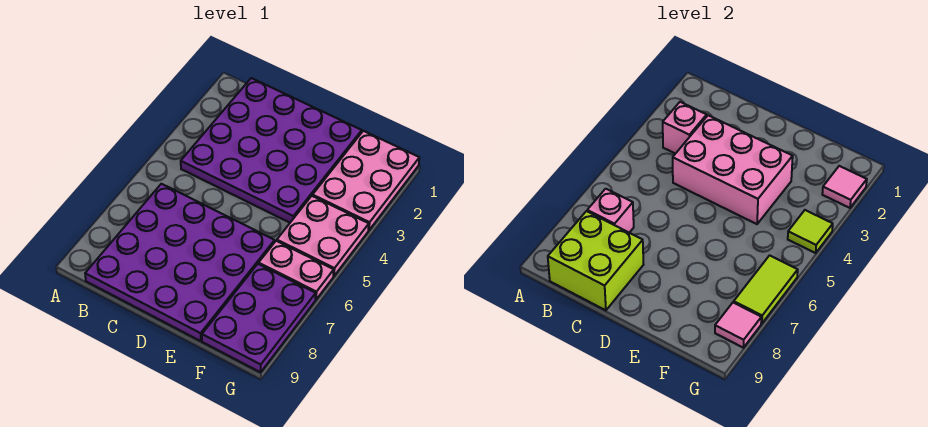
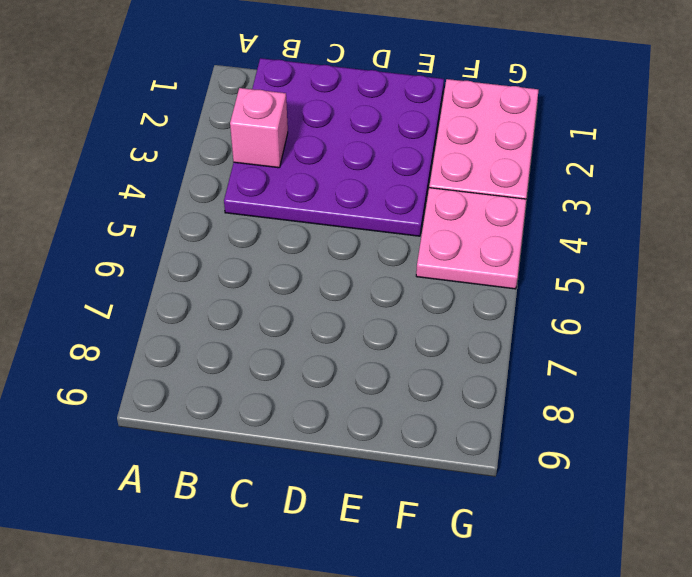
none -> purple plate B6:E9 level 1
none -> pink plate F6:G6 level 1
none -> purple plate F7:G9 level 1

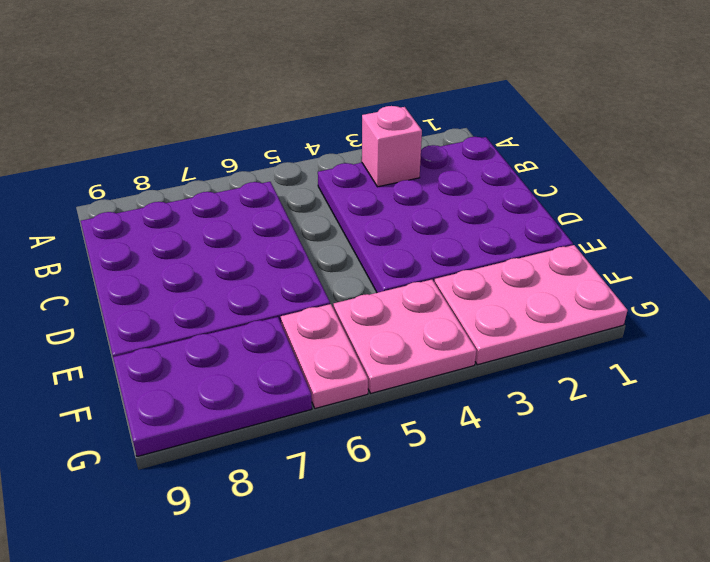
none -> pink brick B7 level 2
none -> lime brick B8:C9 level 2
none -> pink brick C3:E4 level 2

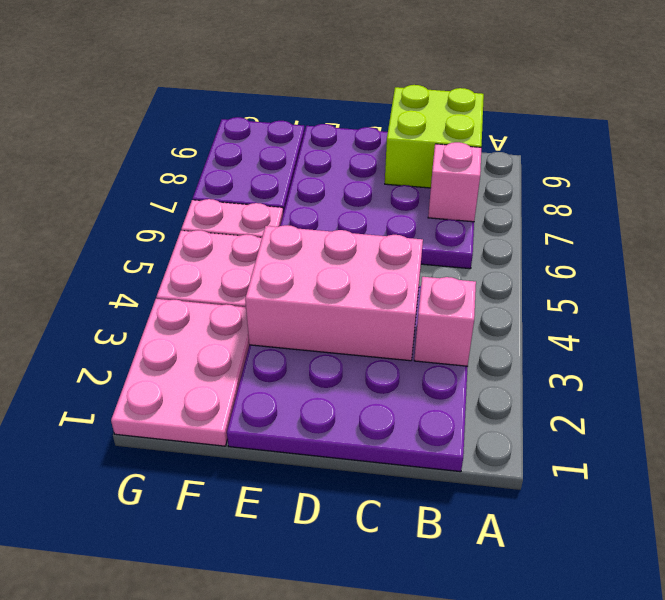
none -> pink tile G2 level 2
none -> lime tile G4 level 2
none -> lime tile G6:G7 level 2

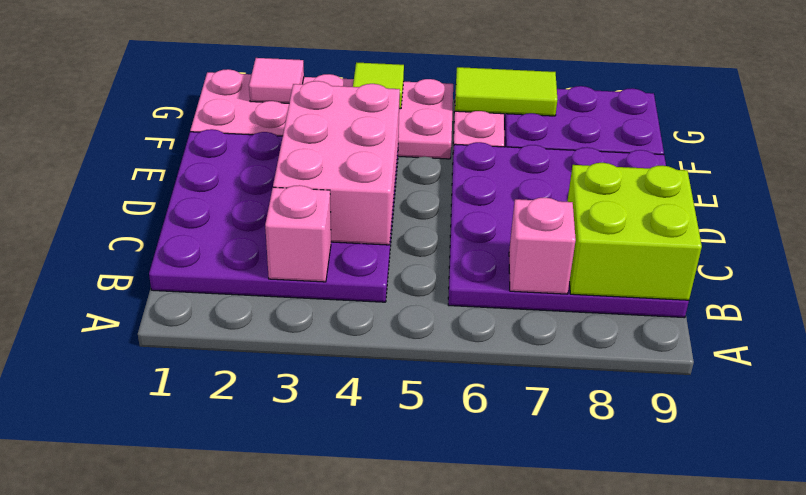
none -> pink tile G8 level 2

